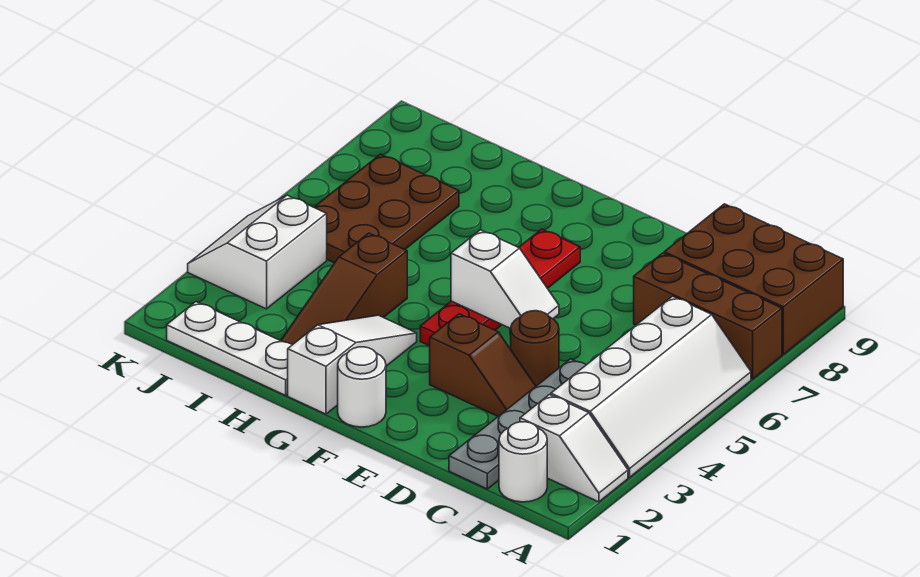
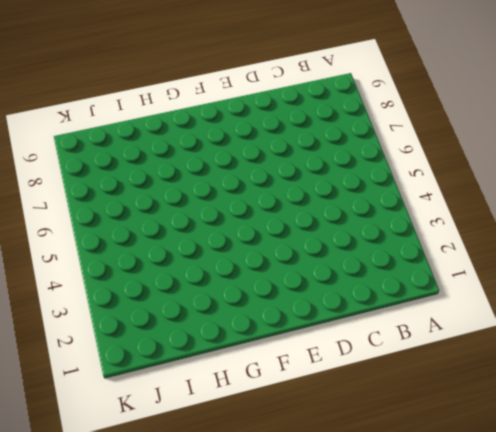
none -> white slope A2:B2 level 1 top B
none -> white slope A3:B6 level 1 top B
none -> brown brick A7:C7 level 1

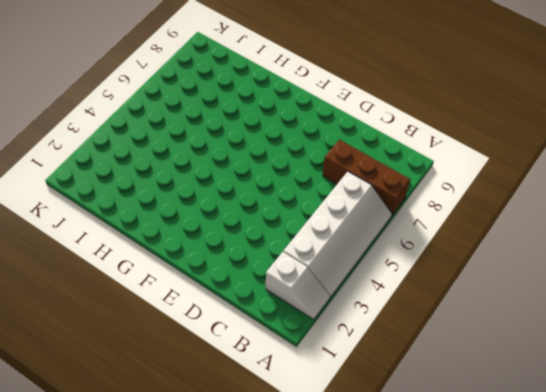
none -> brown brick A8:C9 level 1
none -> white round brick B1 level 1
none -> grey plate C1:C4 level 1

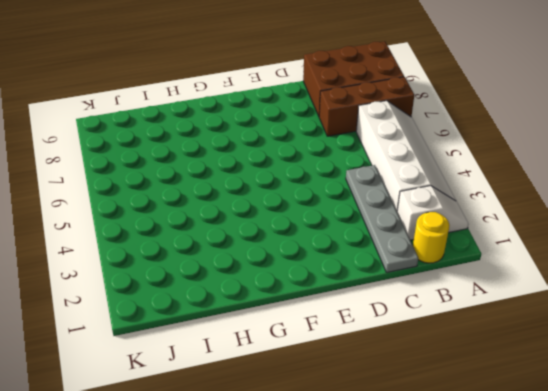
yellow round brick B1 level 1 -> white round brick B1 level 1
none -> brown slope D3:E3 level 1 top E
none -> brown round brick D4 level 1
none -> white round brick F1 level 1

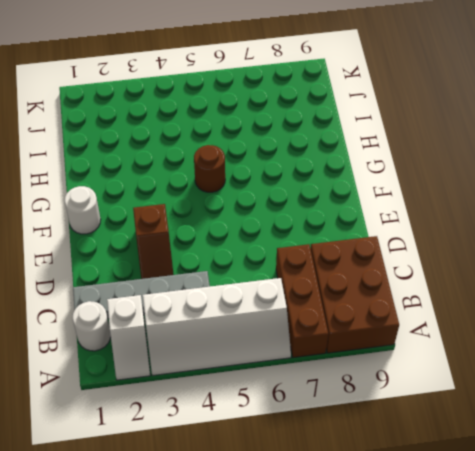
brown round brick G5 level 1 -> brown round brick D4 level 1
none -> red plate F4:F7 level 1
none -> white slope G1:G3 level 1 top 1
none -> white plate H1:J1 level 1

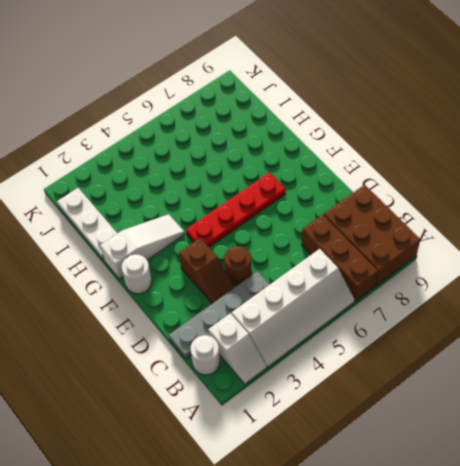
none -> brown slope H2:H4 level 1 top 4
none -> brown plate I5:J7 level 1
none -> white slope J3:K4 level 1 top J

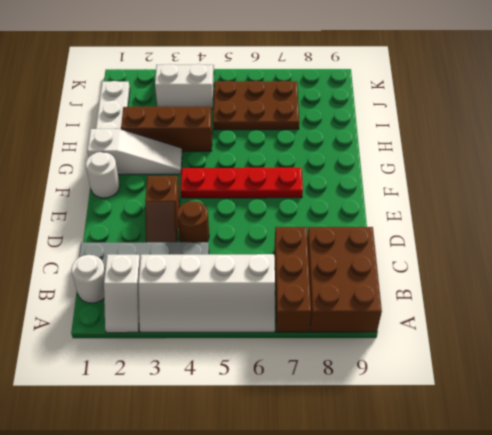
brown brick H2:H4 level 1 -> brown slope H2:H4 level 1 top 4
none -> white slope E5:F5 level 2 top F

